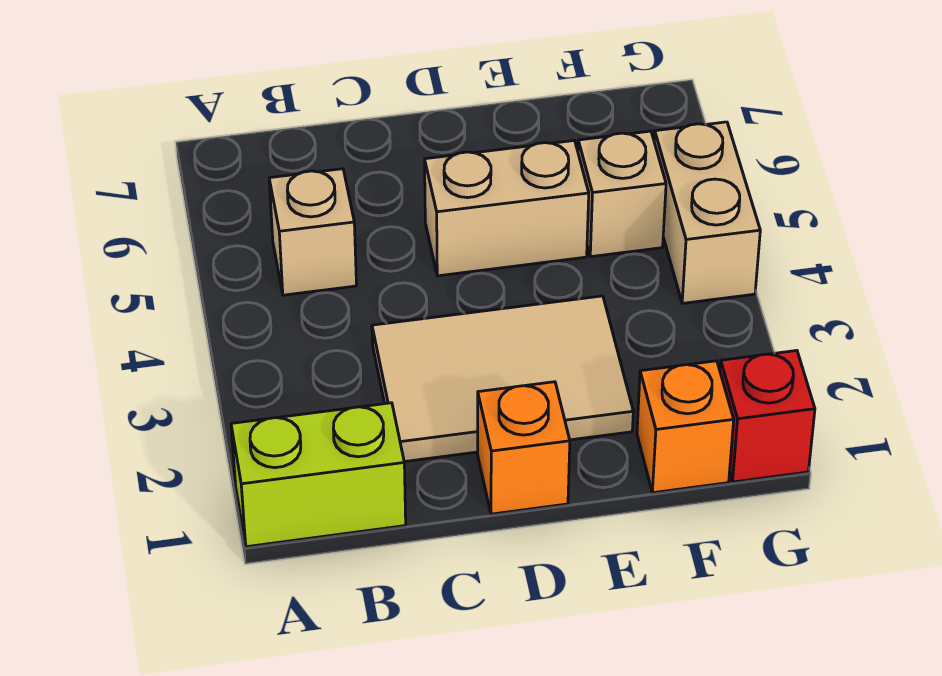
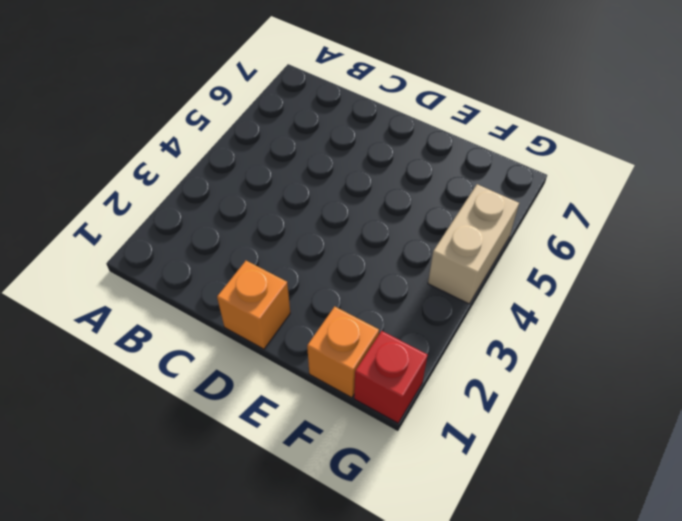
none -> lime brick A1:B1 level 1
none -> tan brick B5 level 1

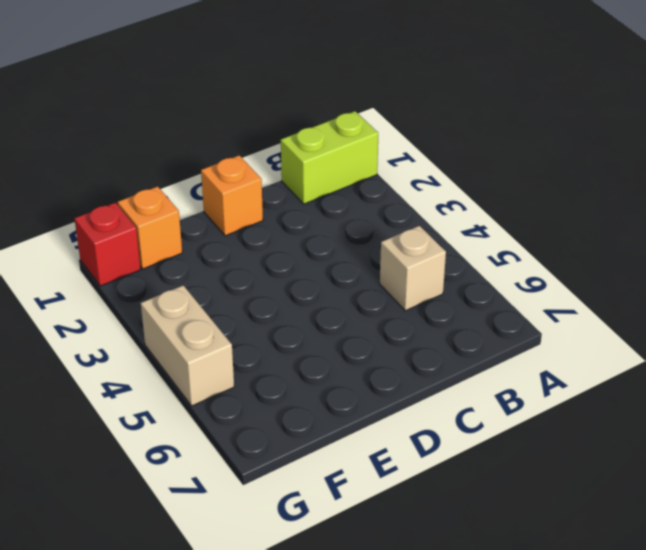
none -> tan tile C2:E3 level 1
none -> tan brick D5:E5 level 1

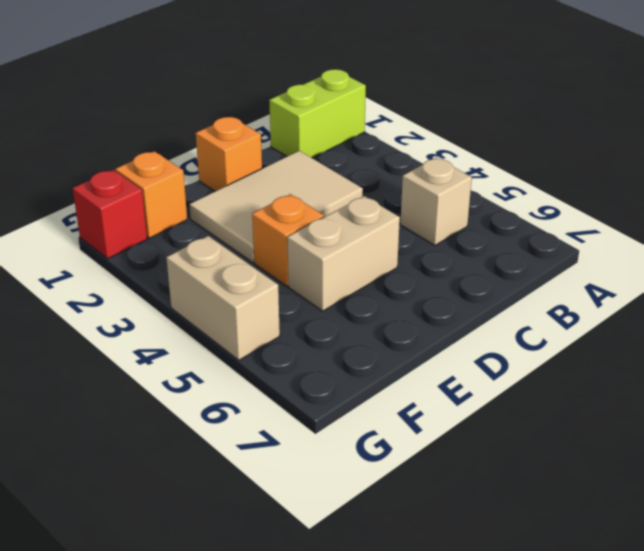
orange brick E4 level 1 -> none
none -> tan brick F5 level 1

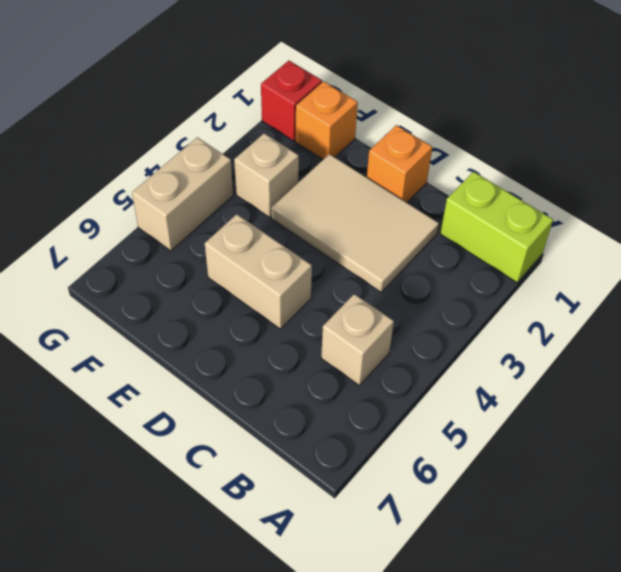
tan brick F3 level 1 -> tan brick F5 level 1

